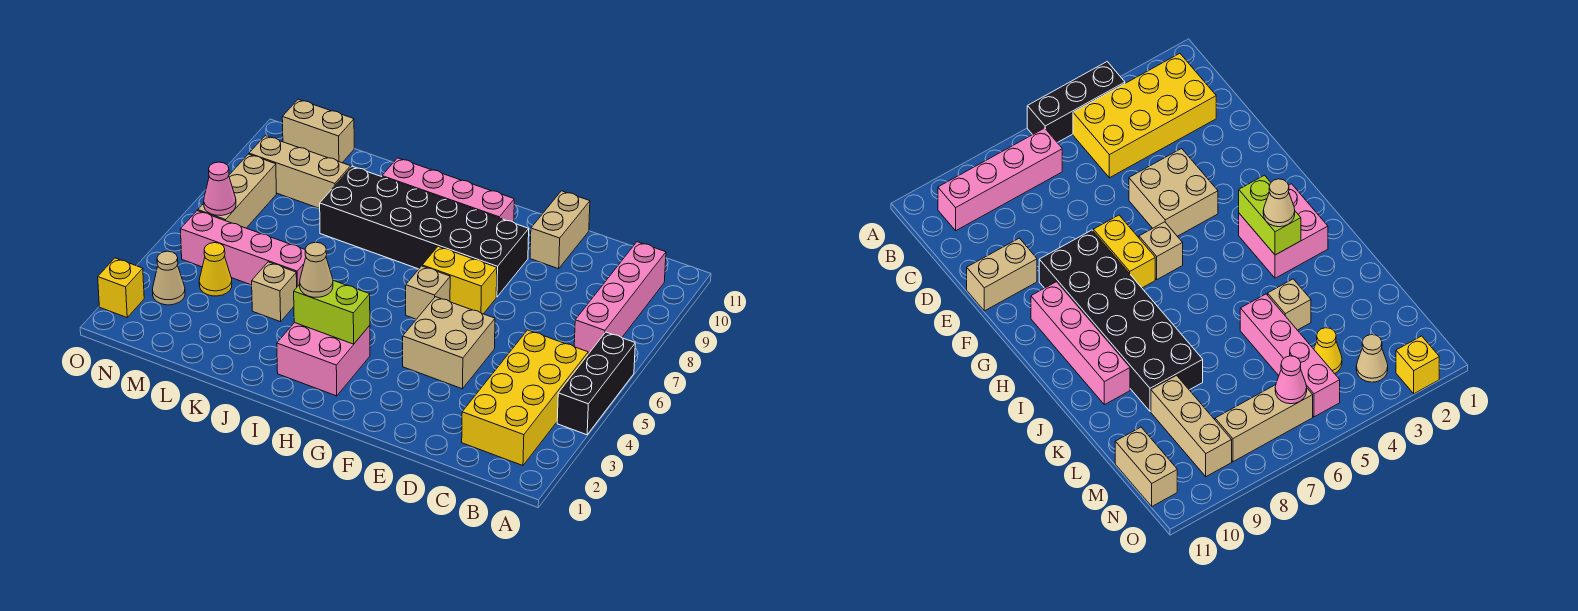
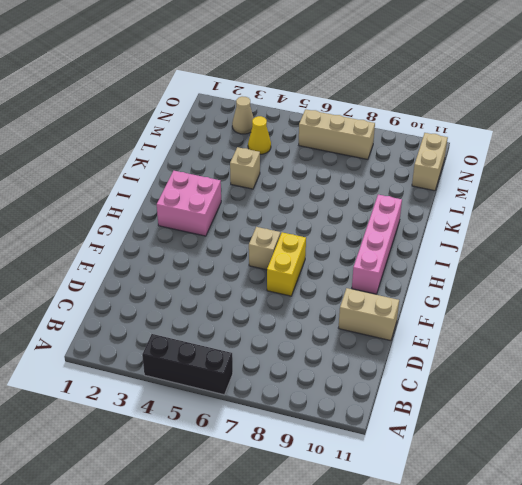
none -> yellow brick B2:C5 level 1
none -> pink brick B7:B10 level 1
none -> tan brick E4:F5 level 1

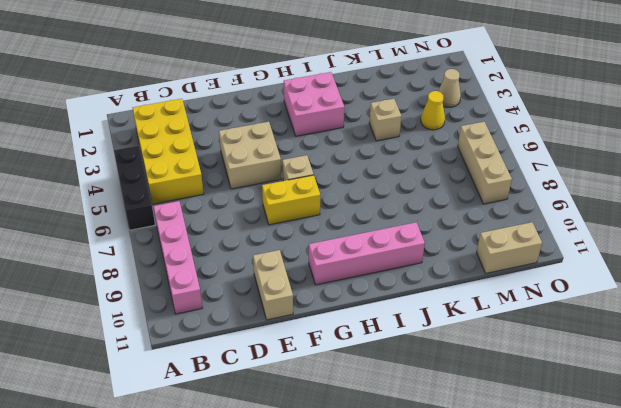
none -> black brick F8:K9 level 1
none -> pink brick K5:N5 level 1
none -> tan brick L9:N9 level 1

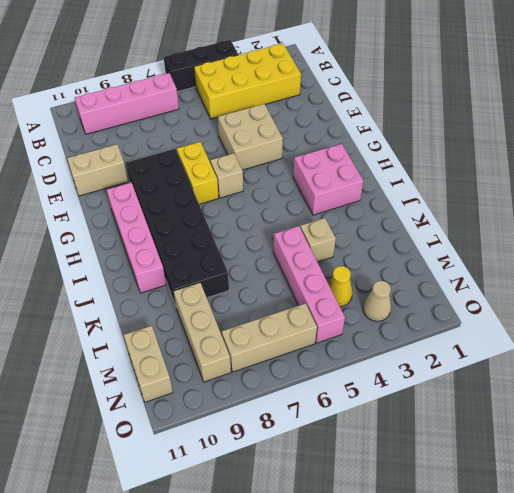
none -> yellow brick O2 level 1
none -> lime brick H3:I3 level 2
none -> pink cone N6 level 2

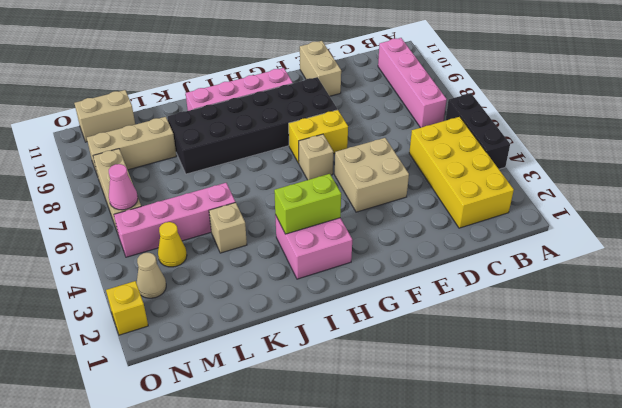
none -> tan cone I3 level 3

